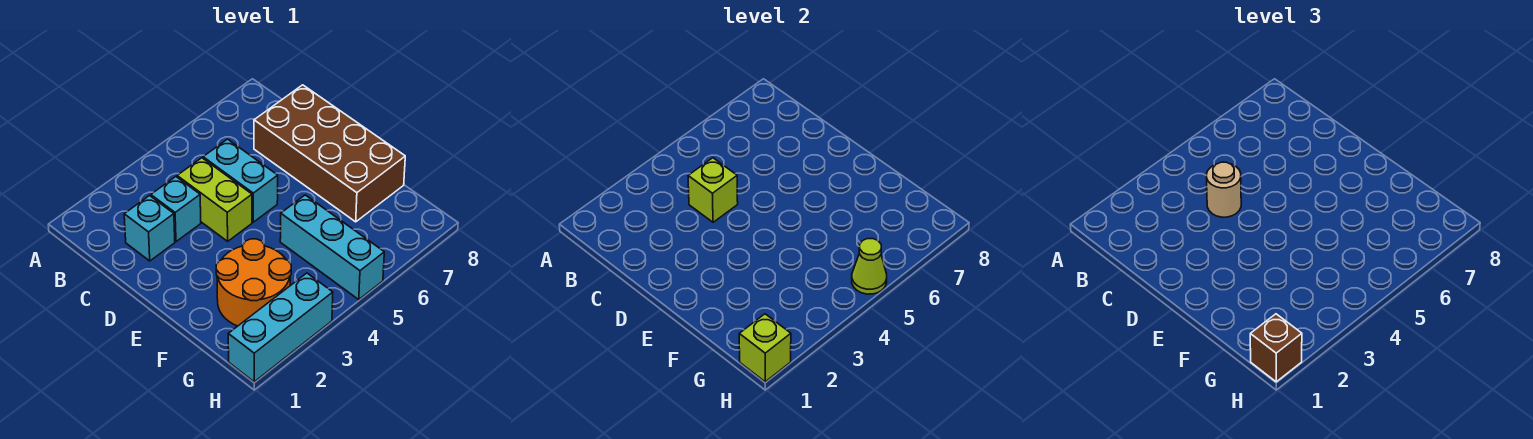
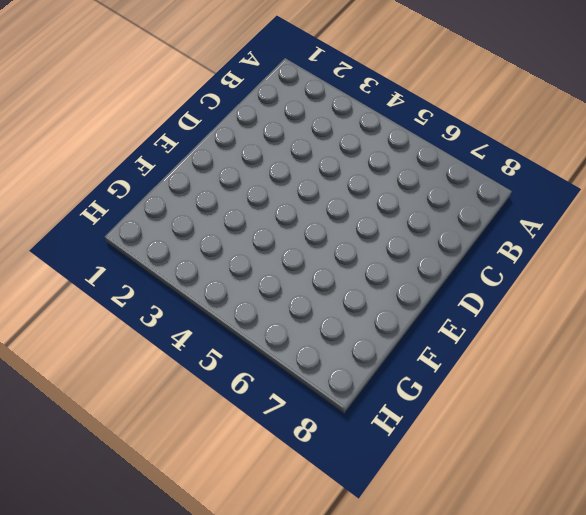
none -> cyan brick C2 level 1
none -> cyan brick C3 level 1
none -> lime brick C4:D4 level 1

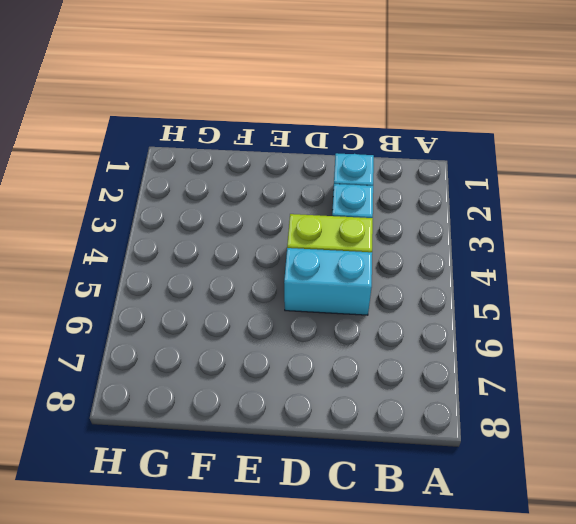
none -> brown brick C7:F8 level 1
none -> orange round brick F2:G3 level 1
none -> cyan brick F5:H5 level 1

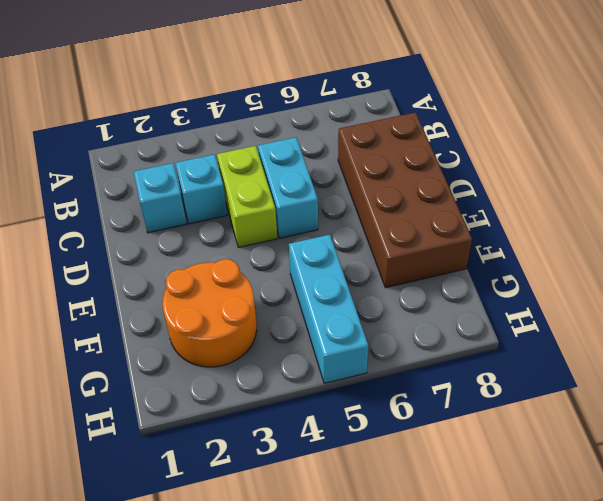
none -> cyan brick H1:H3 level 1
none -> lime brick C4 level 2
none -> lime brick H1 level 2

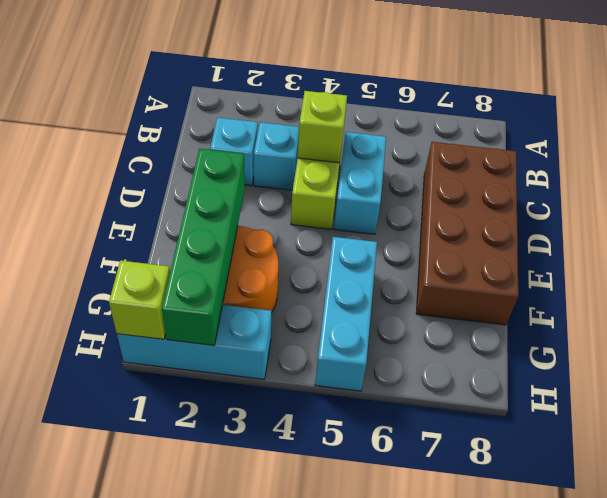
green brick E2:H2 level 2 -> none
none -> lime cone H5 level 2
none -> tan round brick C4 level 3
none -> brown brick H1 level 3

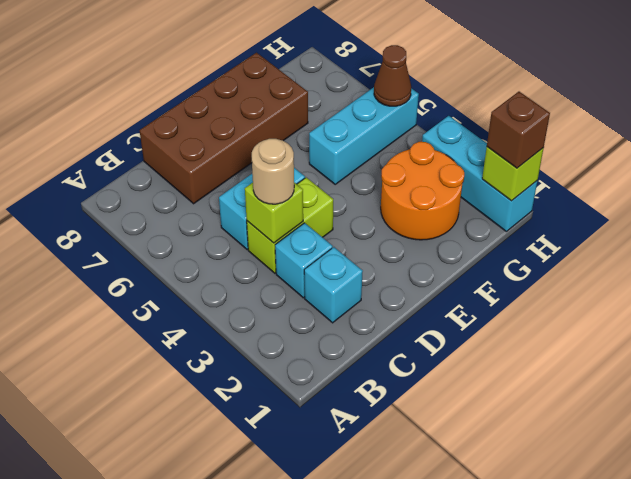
brown cone H5 level 2 -> lime cone H5 level 2

